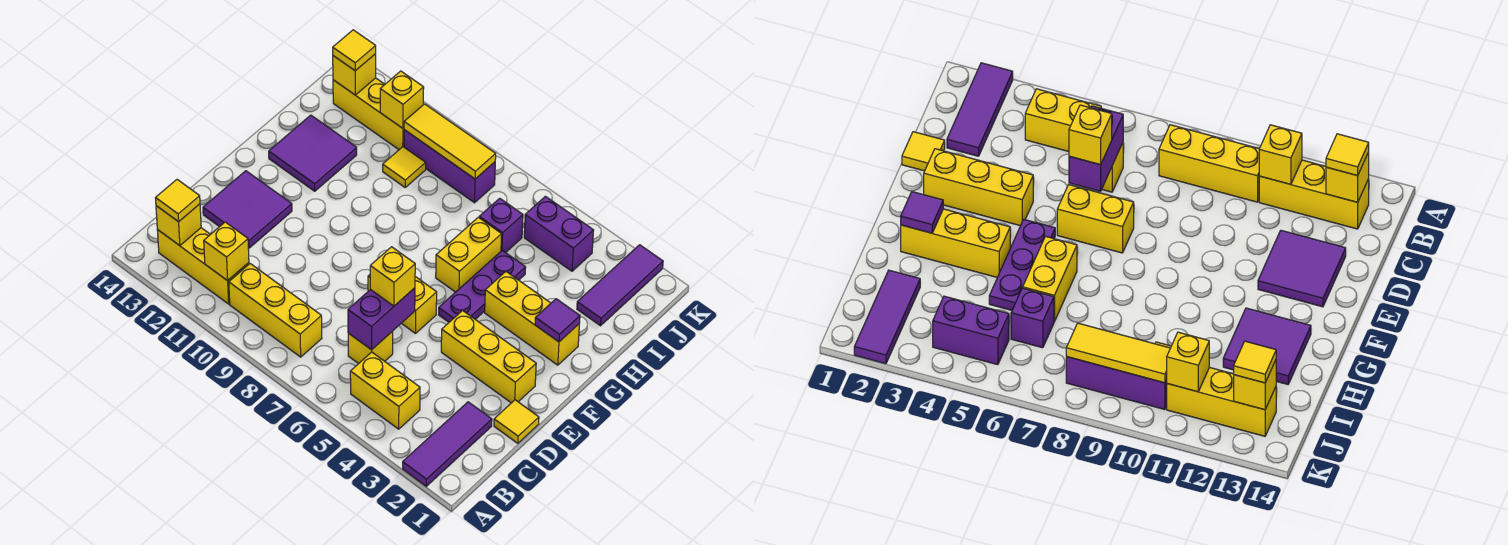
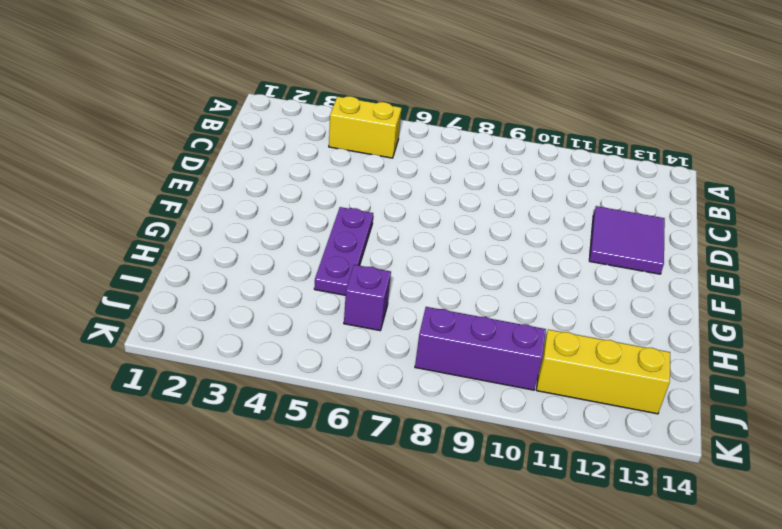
none -> purple tile A2:C2 level 1
none -> yellow brick B8:B10 level 1
none -> yellow brick B11:B13 level 1

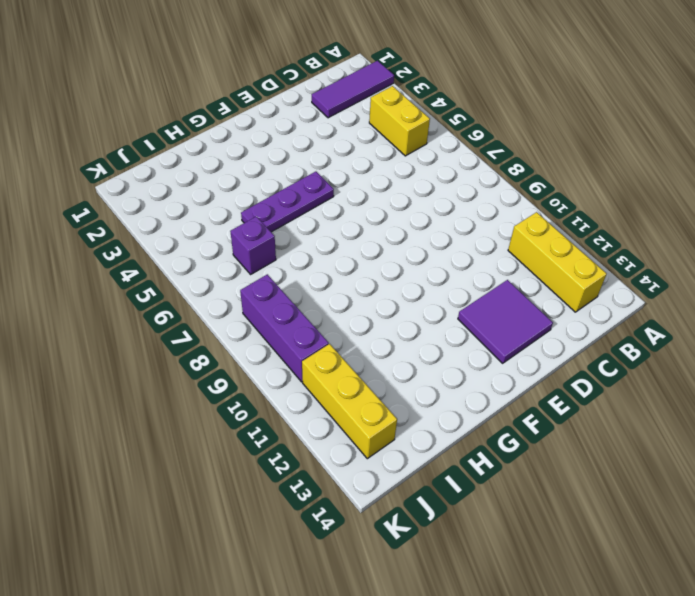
none -> yellow brick B8:B10 level 1
none -> yellow brick C6 level 1
none -> yellow tile D1 level 1

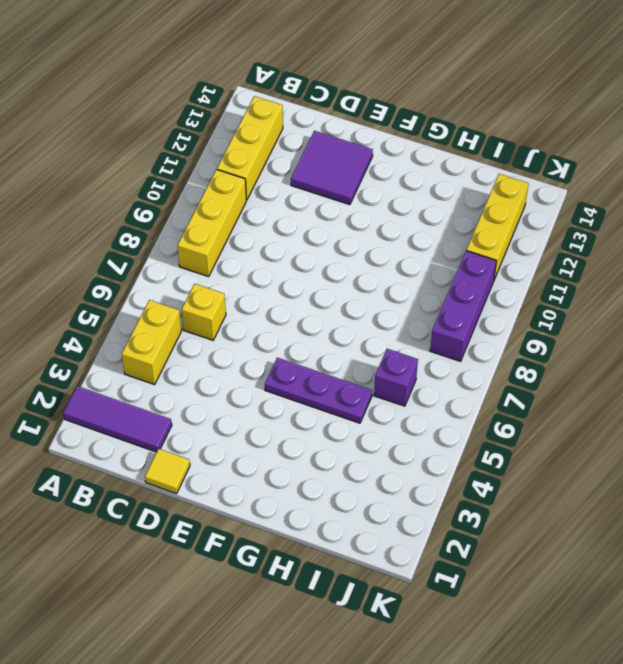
none -> yellow brick E2:E4 level 1
none -> yellow brick E6:E7 level 1
none -> yellow brick G2:G4 level 1

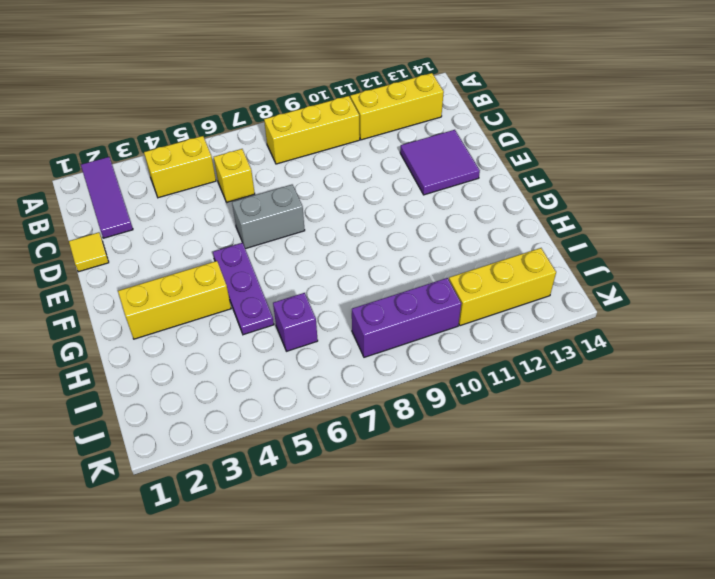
grey brick E6:E7 level 1 -> yellow brick E6:E7 level 1
none -> yellow brick E2:E4 level 1
none -> yellow brick G6:H6 level 1
none -> purple tile G12:H13 level 1

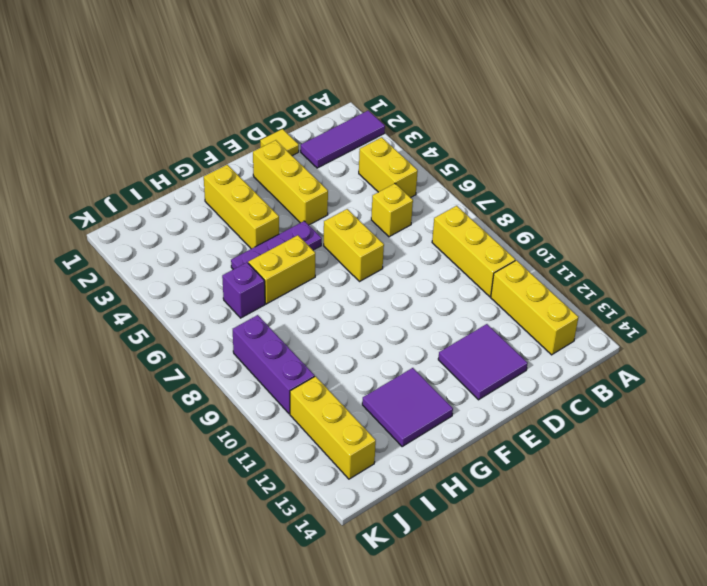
none -> purple tile I2:K2 level 1
none -> yellow tile I10 level 1
none -> purple brick J4:J5 level 1

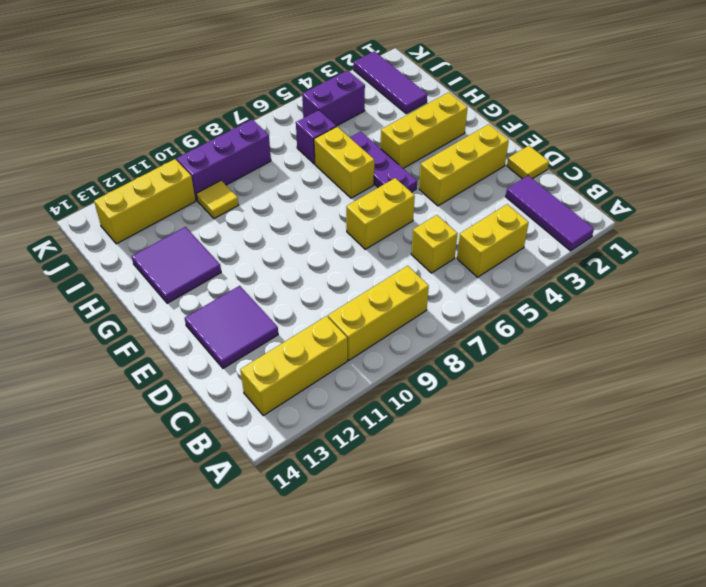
none -> yellow brick B11 level 2
none -> yellow brick B13 level 2
none -> purple brick C6:D6 level 2

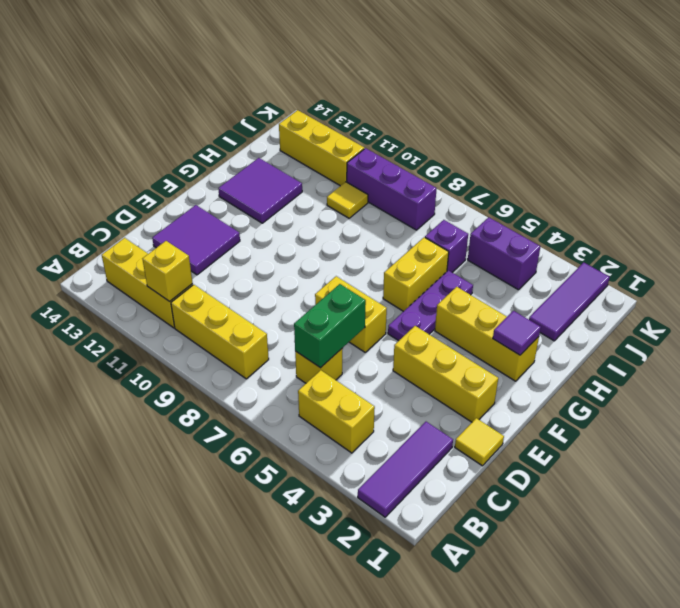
green brick C6:D6 level 2 -> purple brick C6:D6 level 2
none -> yellow brick B13 level 2
none -> yellow tile J8:J10 level 2
none -> yellow brick J11 level 2

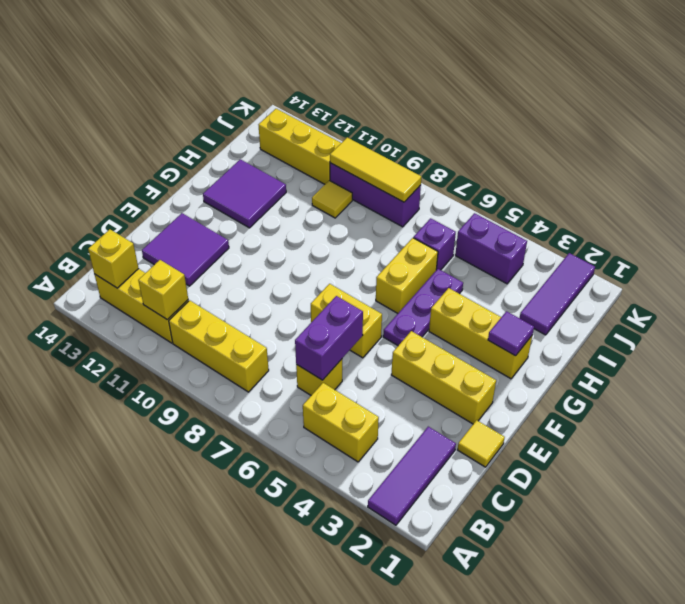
none -> yellow brick J11 level 2
none -> yellow brick J13 level 2
none -> yellow tile B13 level 3

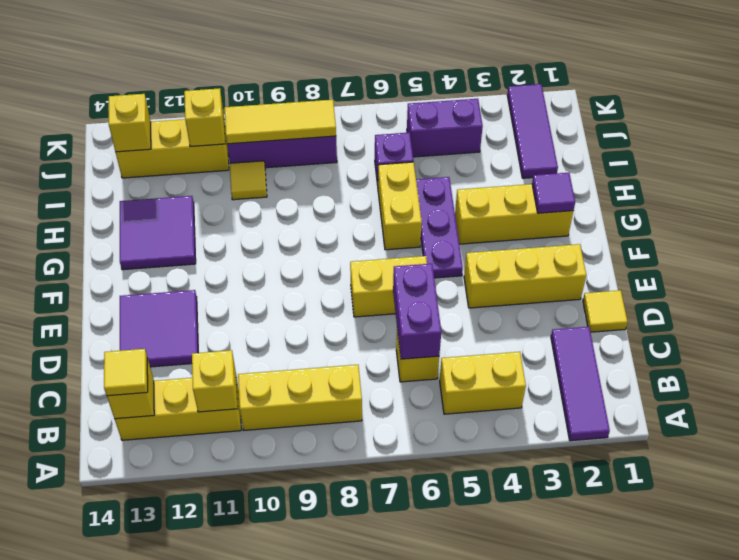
none -> yellow brick D6 level 3
none -> yellow tile J13 level 3

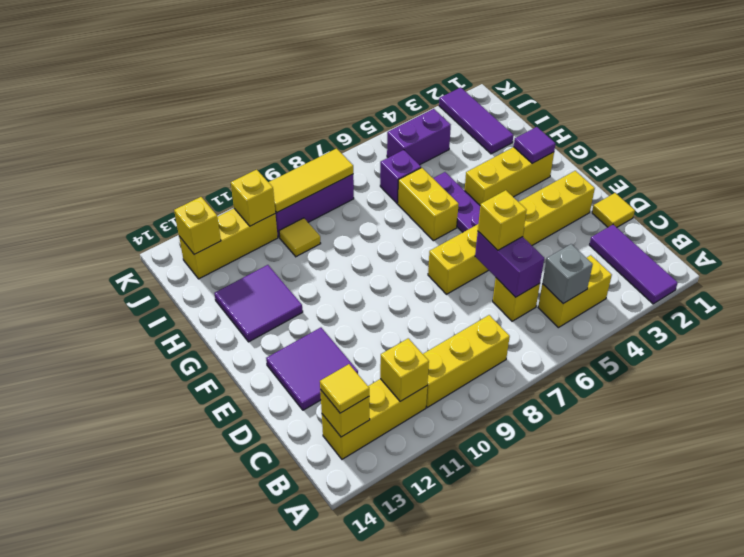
grey brick B5 level 2 -> none
none -> yellow tile J13 level 3

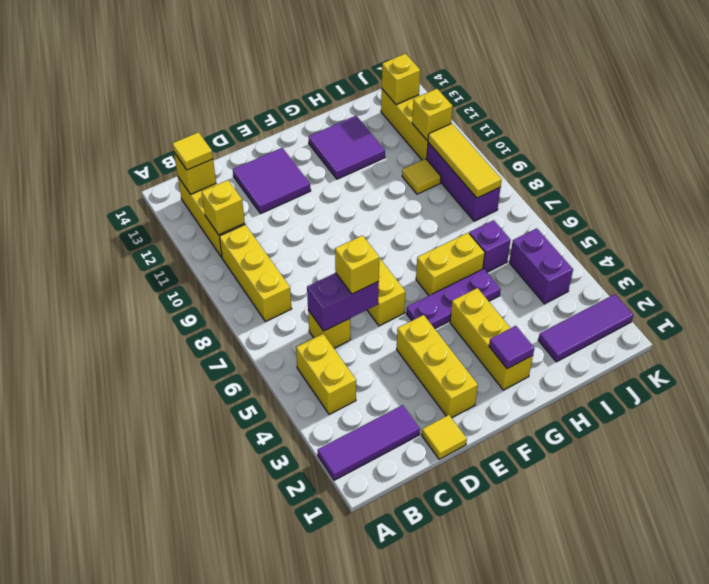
none -> yellow tile J13 level 3

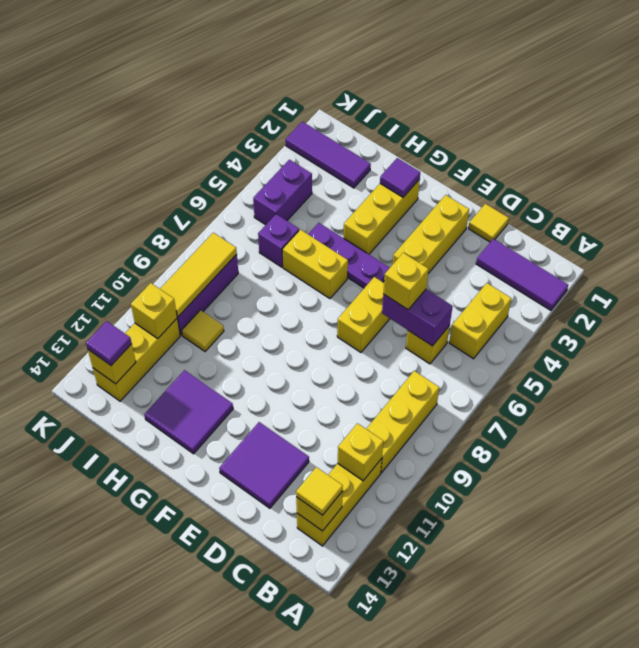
purple tile J13 level 3 -> yellow tile J13 level 3

